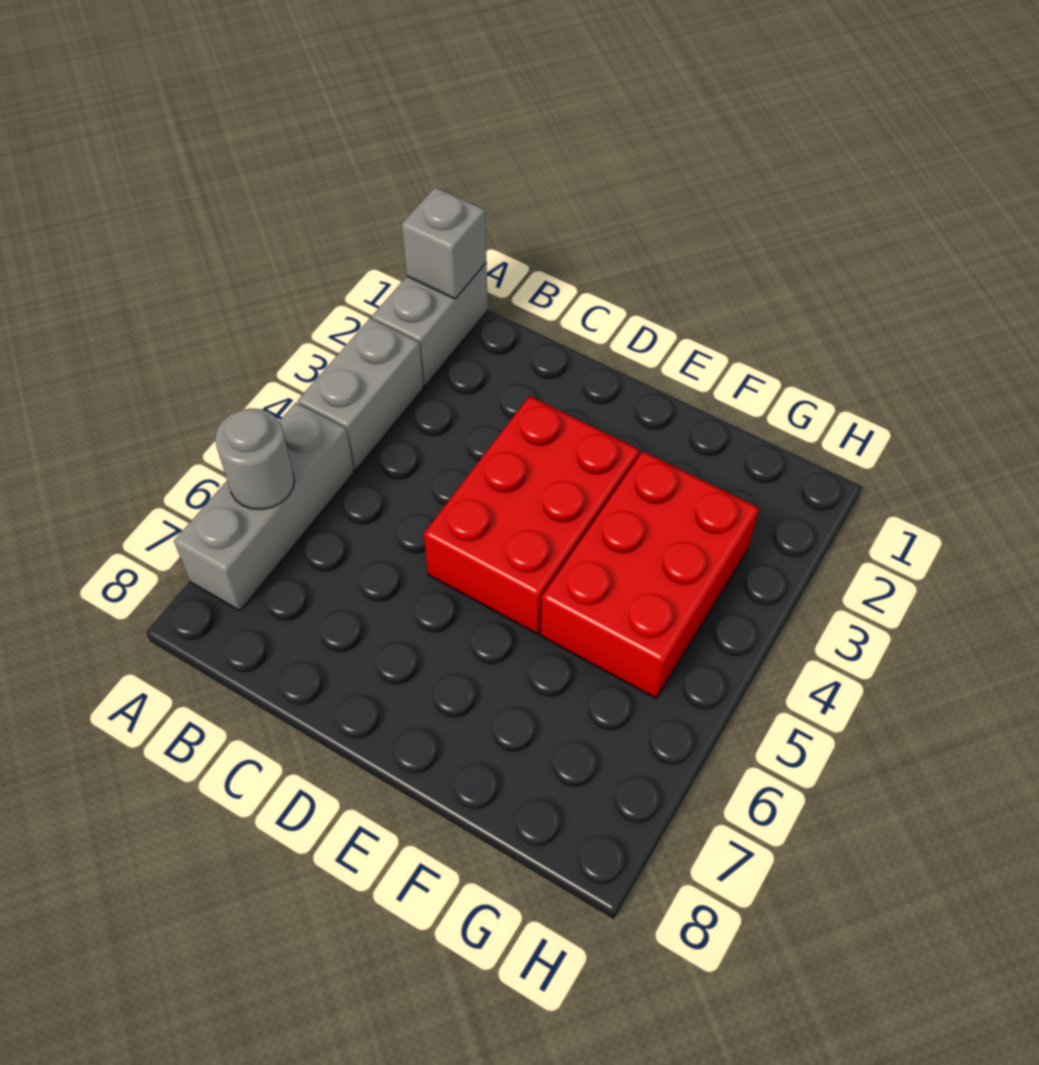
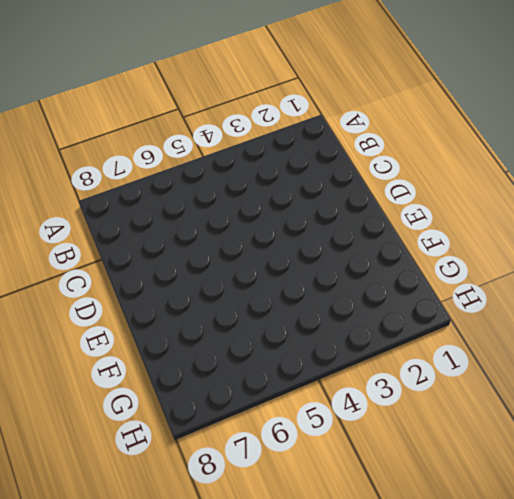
none -> grey brick A1:A2 level 1
none -> grey brick A3:A4 level 1

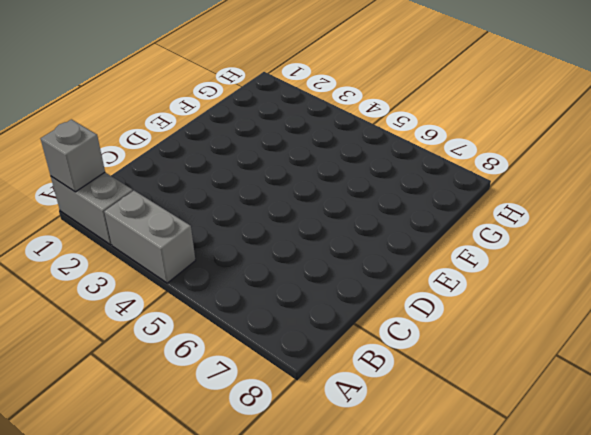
none -> grey brick A5:A7 level 1
none -> red brick D3:E5 level 1

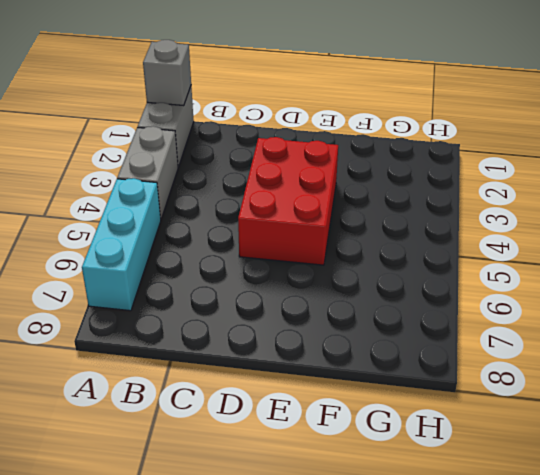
cyan brick A5:A7 level 1 -> grey brick A5:A7 level 1
none -> red brick F3:G5 level 1
none -> grey round brick A6 level 2

